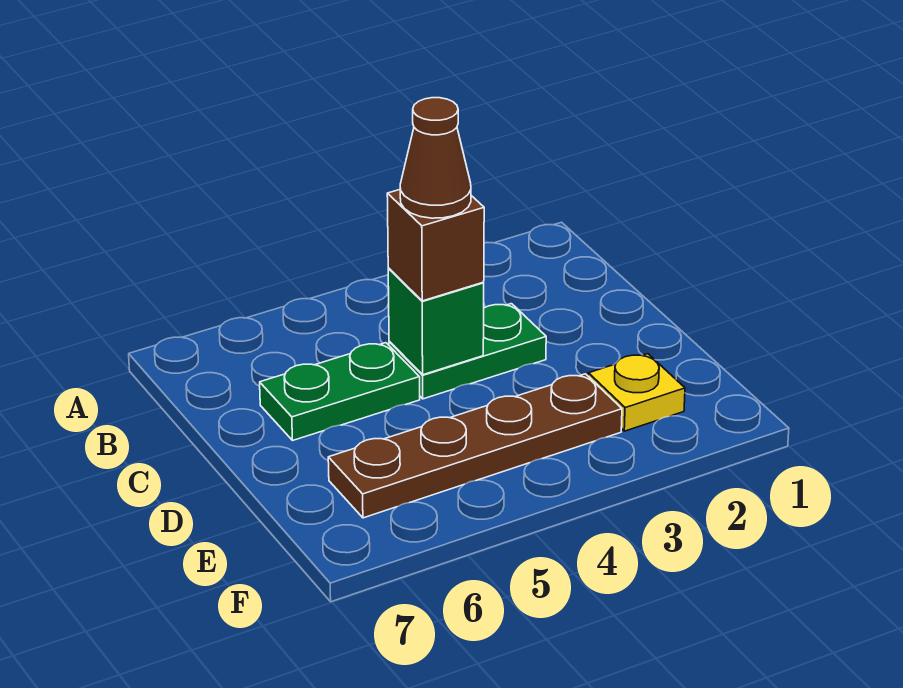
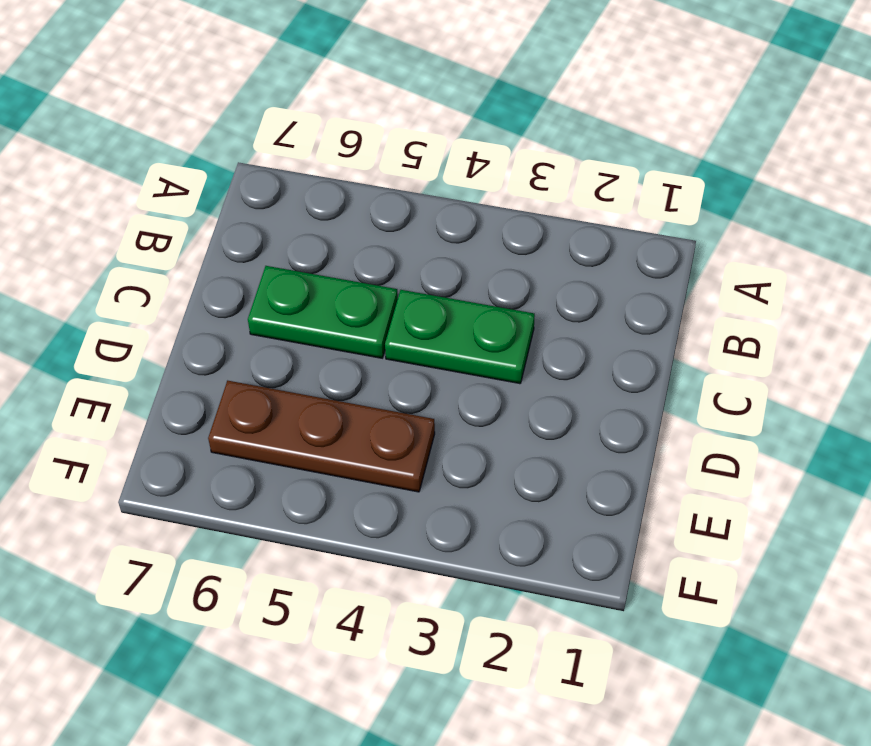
brown plate E4:E6 level 1 -> brown plate E3:E6 level 1
none -> yellow plate E2 level 1
none -> green brick C4 level 2

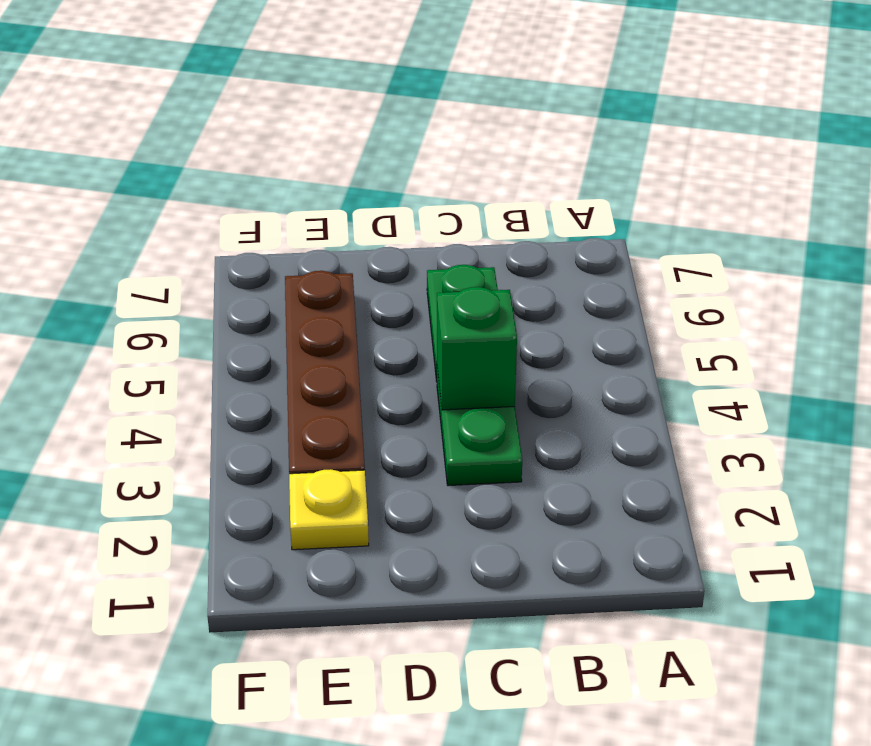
none -> brown brick C4 level 3
none -> brown cone C4 level 4

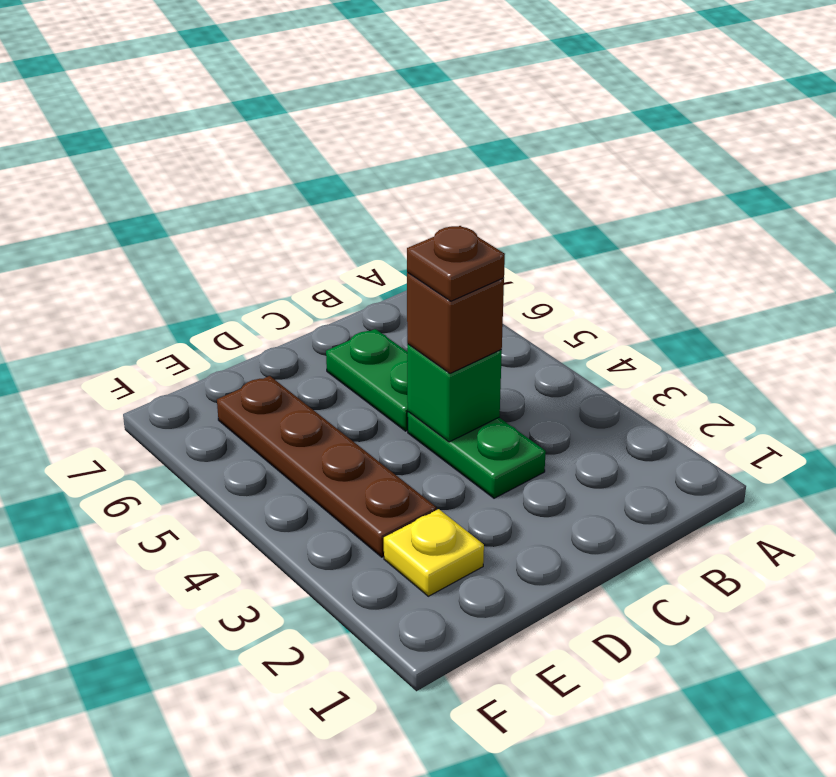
brown plate C4 level 4 -> brown cone C4 level 4

